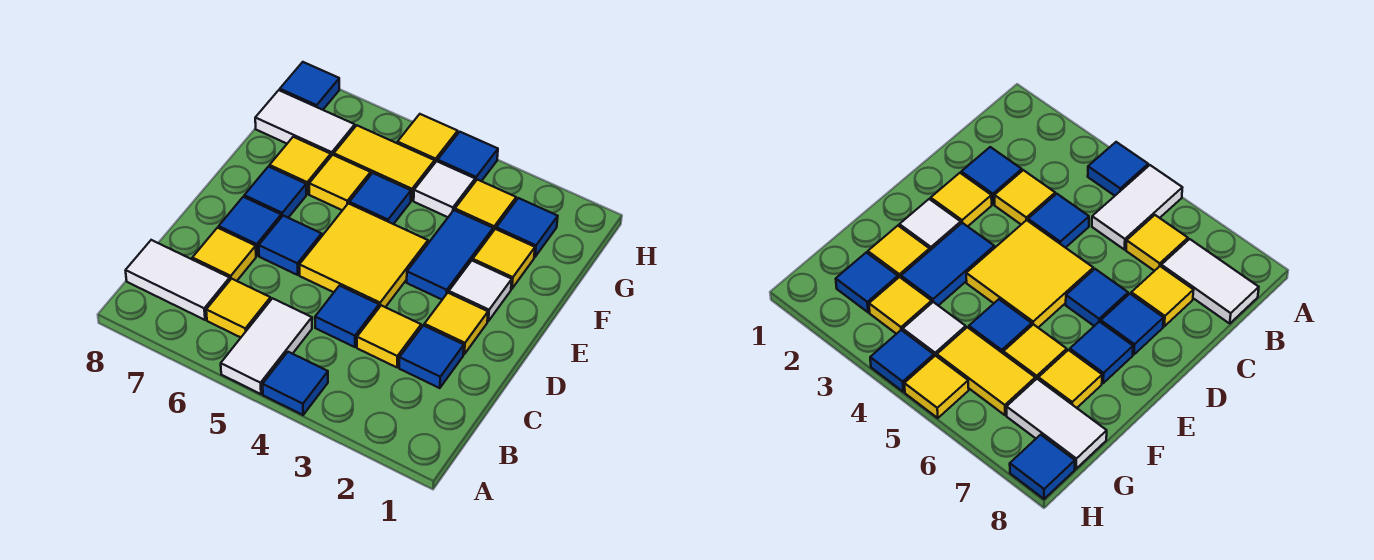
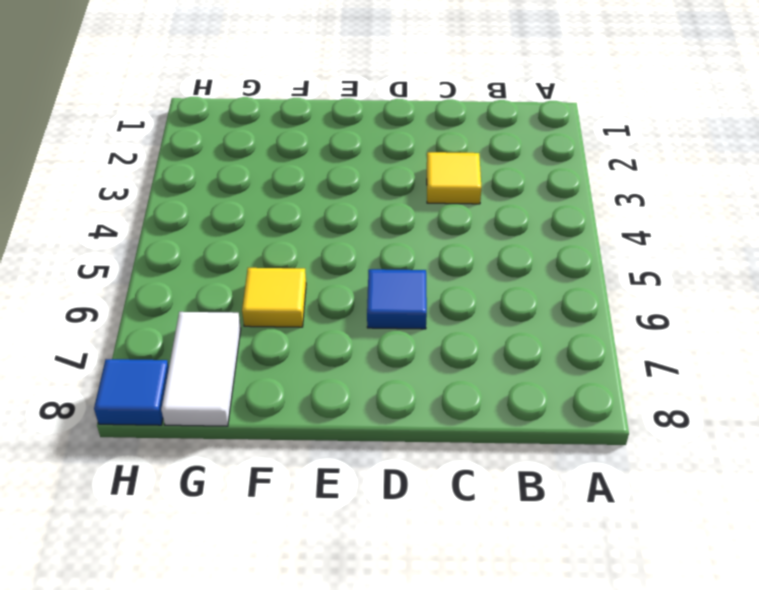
none -> blue tile A4 level 1
none -> white tile A5:B5 level 1
none -> yellow tile B6 level 1

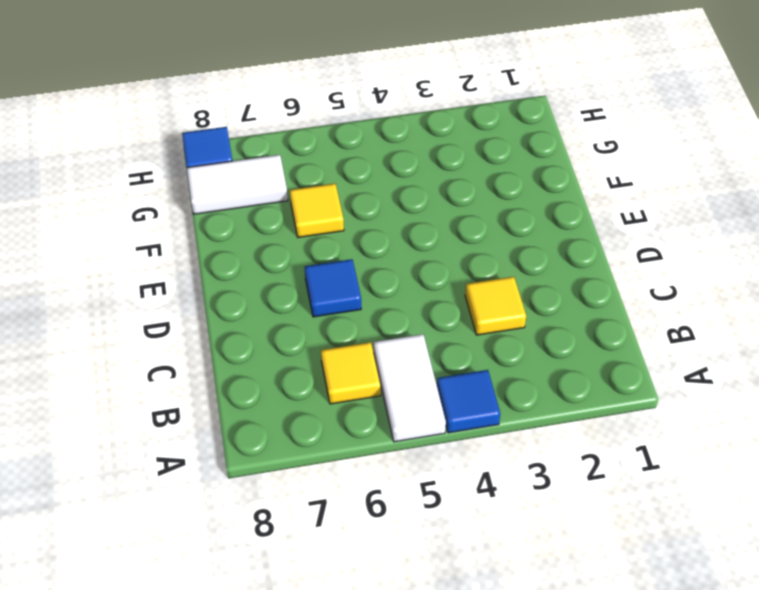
none -> white tile B7:B8 level 1
none -> blue tile C2 level 1
none -> blue tile C4 level 1

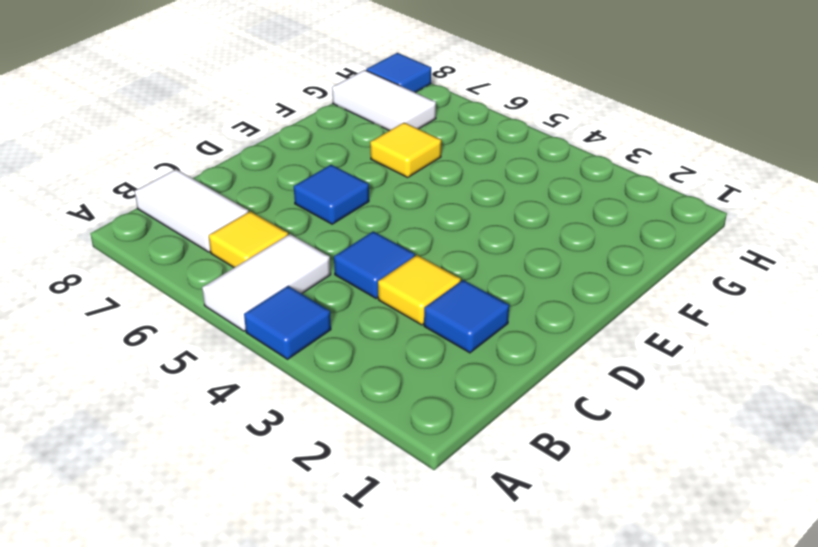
none -> yellow tile C7 level 1
none -> yellow tile D2 level 1
none -> yellow tile D4:E5 level 1

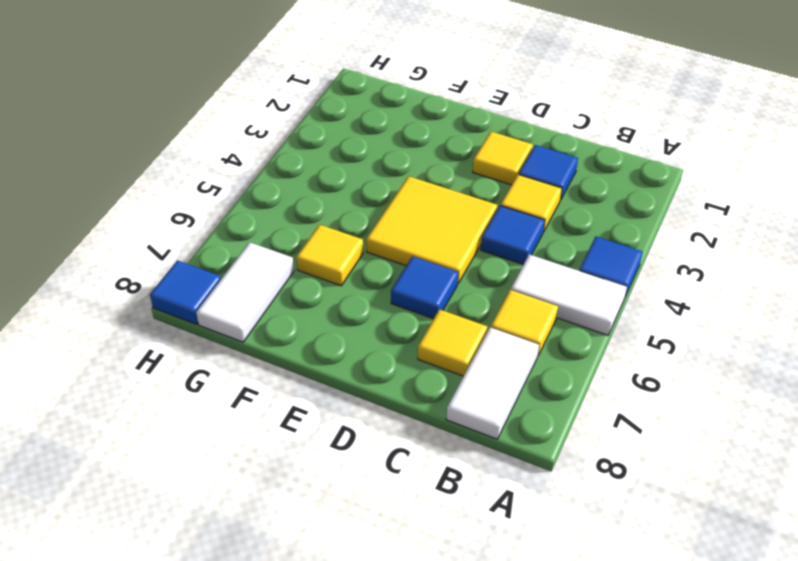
none -> blue tile D7 level 1
none -> white tile E2 level 1
none -> blue tile E3:F3 level 1

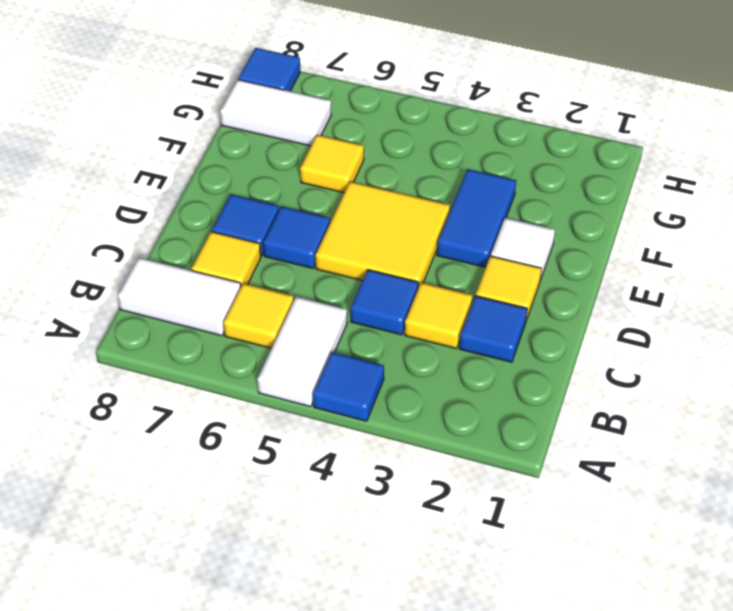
none -> blue tile E7 level 1
none -> yellow tile F2 level 1
none -> blue tile F5 level 1

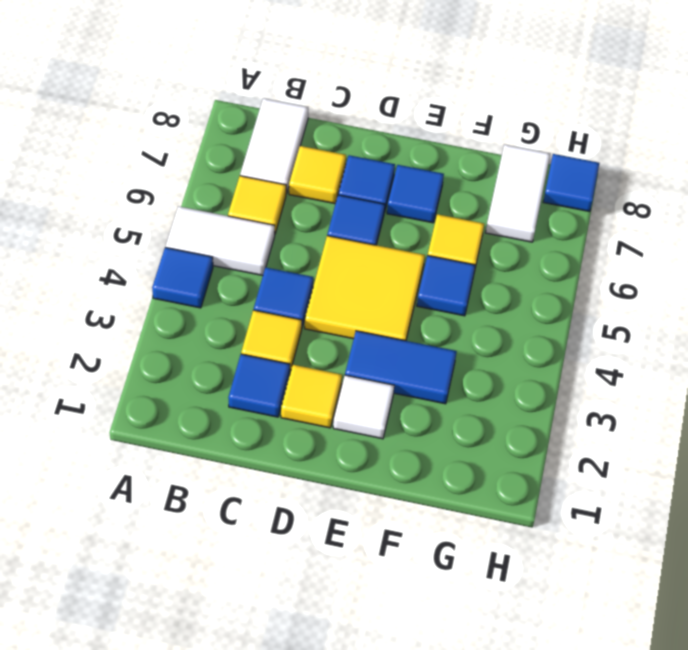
none -> yellow tile F2 level 1
none -> yellow tile F7 level 1
none -> blue tile G2 level 1

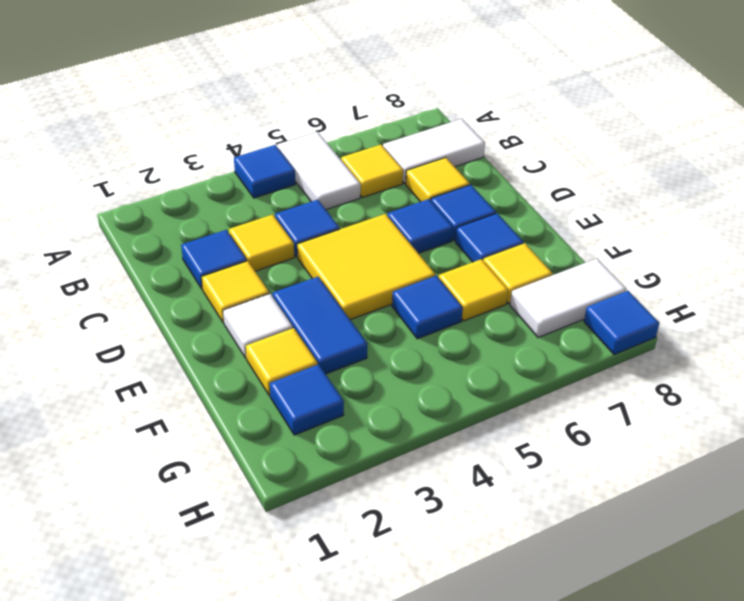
none -> yellow tile G3 level 1
none -> white tile G4 level 1
none -> yellow tile G5:G6 level 1

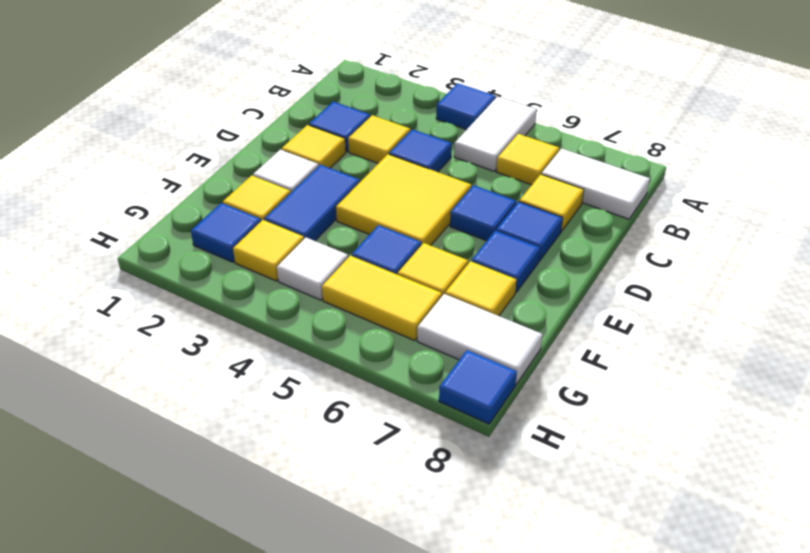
none -> blue tile H4 level 1
none -> yellow tile H5 level 1

